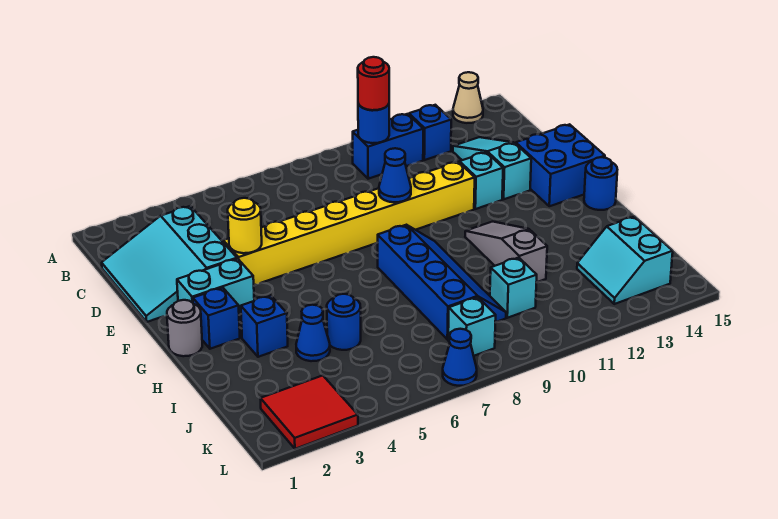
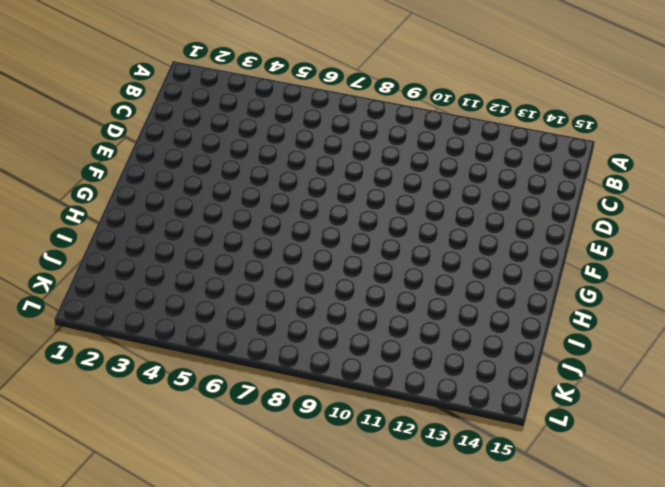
none -> tan cone A14 level 1
none -> blue brick B10:B11 level 1
none -> blue brick B12 level 1

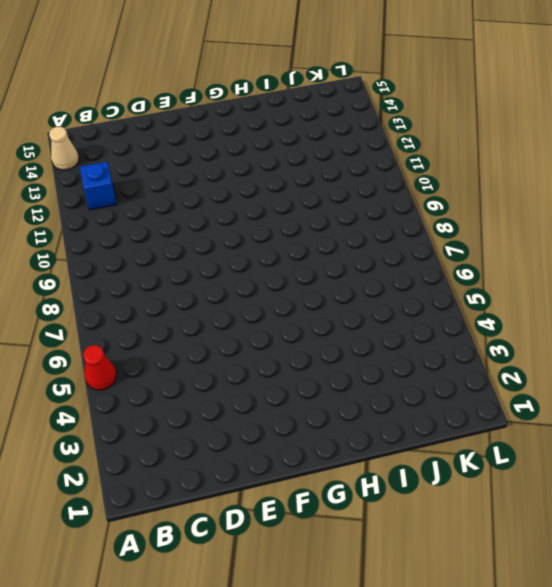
red cone A5 level 1 -> none
none -> blue brick B10:B11 level 1
none -> cyan slope C1:E3 level 1 top 3
none -> cyan slope C13:E13 level 1 top E

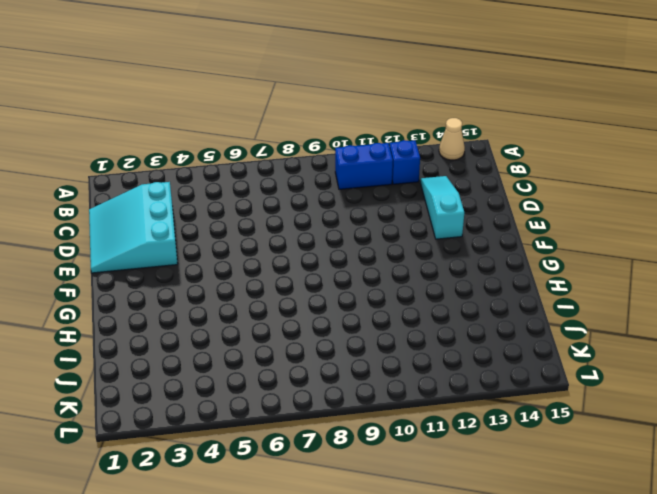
none -> yellow brick E4:E11 level 1
none -> cyan brick E12 level 1
none -> blue brick E14:F15 level 1

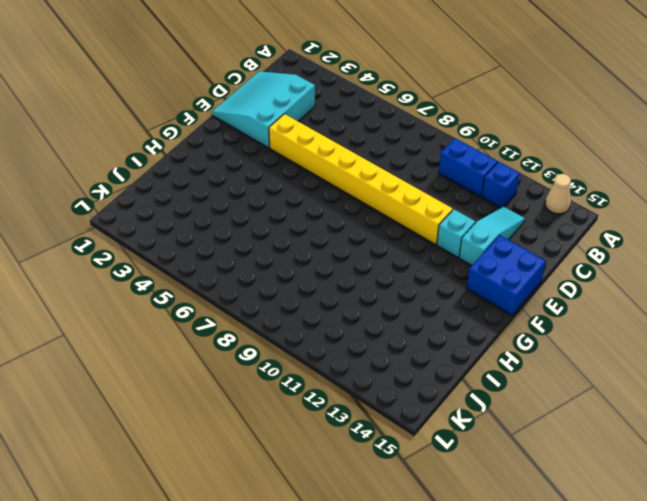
none -> cyan brick F2:F3 level 1
none -> grey round brick G1 level 1
none -> blue brick G2 level 1

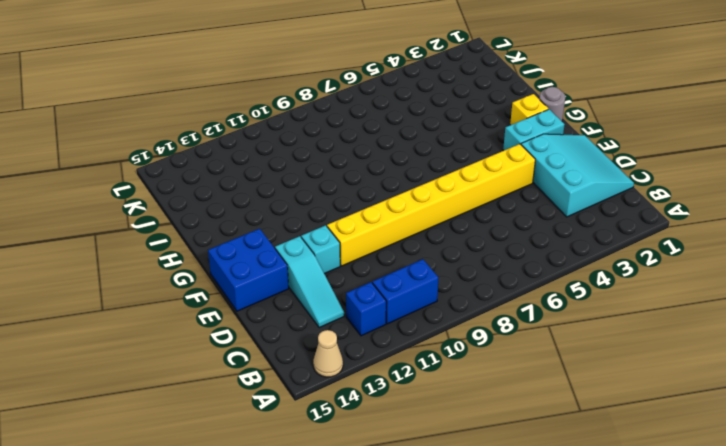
yellow brick G2 level 1 -> blue brick G2 level 1
none -> blue slope G8:J9 level 1 top 8
none -> grey slope G11:I11 level 1 top I
none -> blue round brick G15 level 1

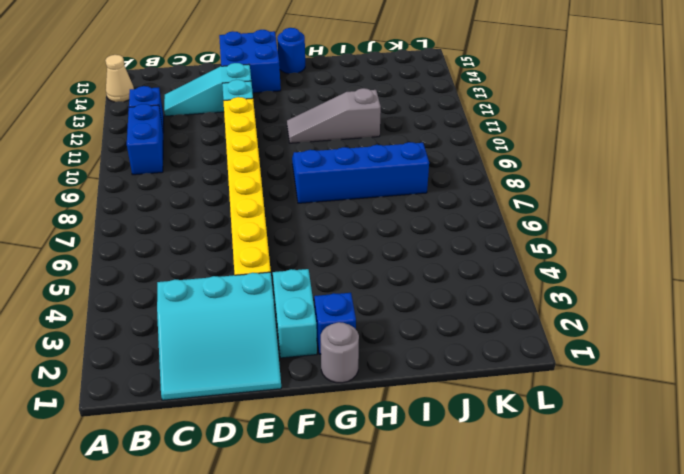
none -> blue brick H3 level 1
none -> blue cone I4 level 1
none -> blue round brick I5 level 1

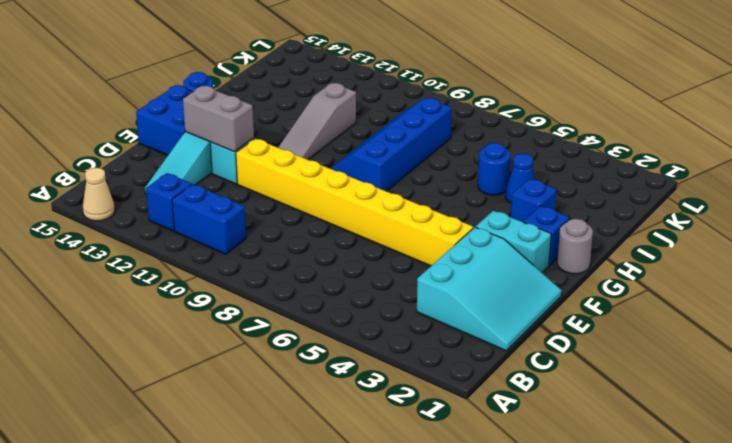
grey brick E12:E13 level 2 -> none
none -> cyan brick J10 level 1
none -> cyan slope J13:K14 level 1 top 14
none -> red tile K2:L3 level 1

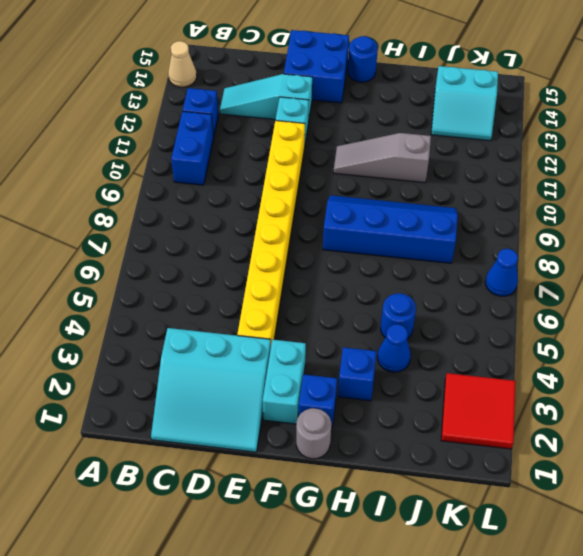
none -> cyan brick J10 level 1
none -> cyan brick K8 level 1
none -> blue round brick B10 level 2

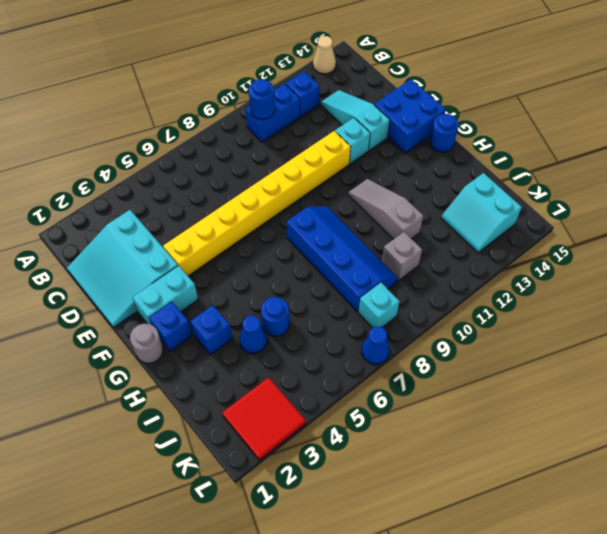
grey brick J10 level 1 -> cyan brick J10 level 1
none -> yellow round brick E4 level 2
none -> blue cone E9 level 2
none -> red round brick B10 level 3

